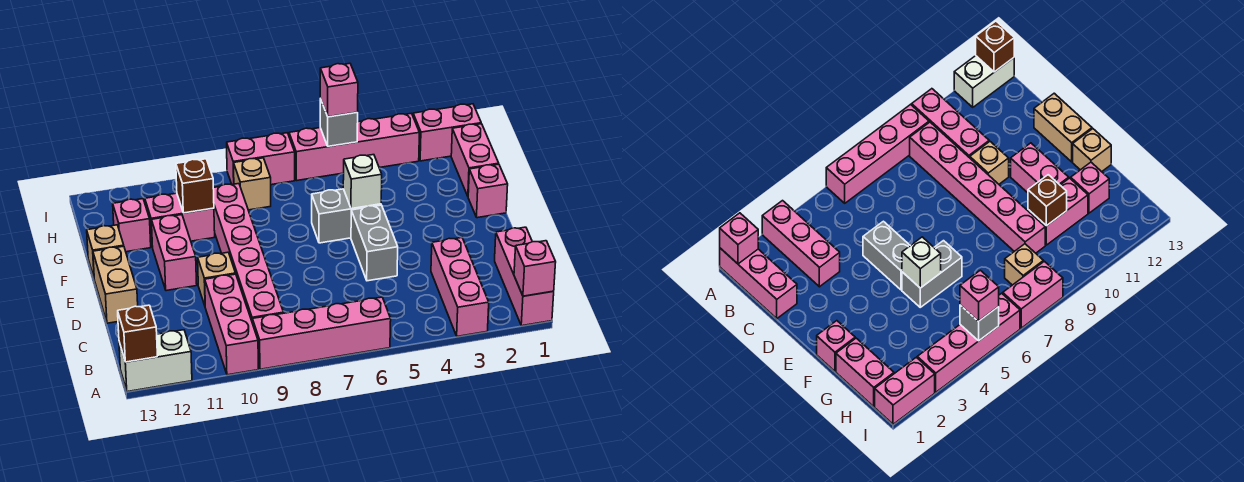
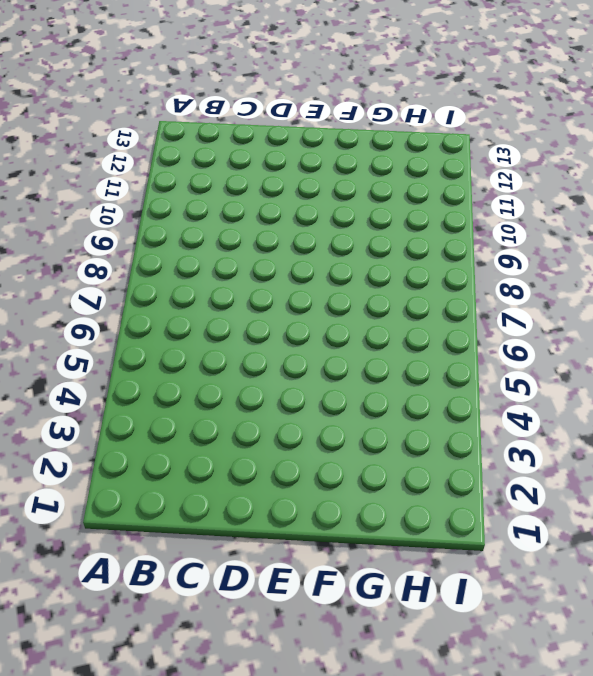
none -> pink brick A1:C1 level 1
none -> pink brick A3:C3 level 1
none -> pink brick A6:A9 level 1

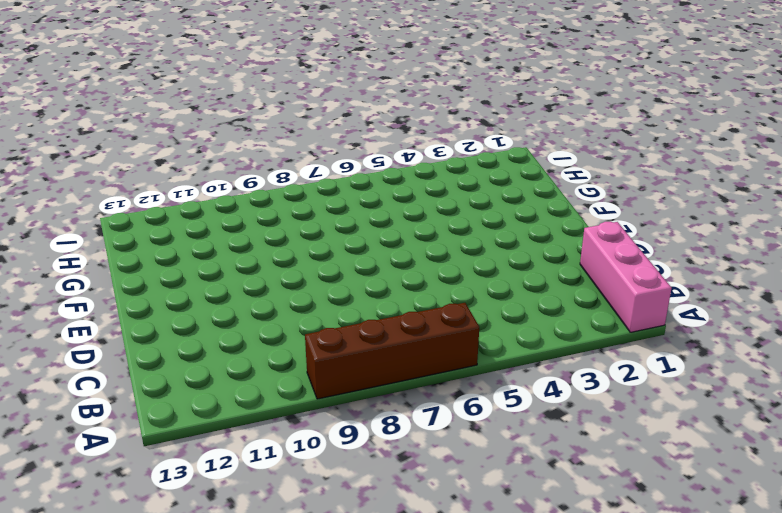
brown brick A6:A9 level 1 -> pink brick A6:A9 level 1
none -> pink brick A3:C3 level 1
none -> pink brick A10:C10 level 1
none -> white brick A12:A13 level 1

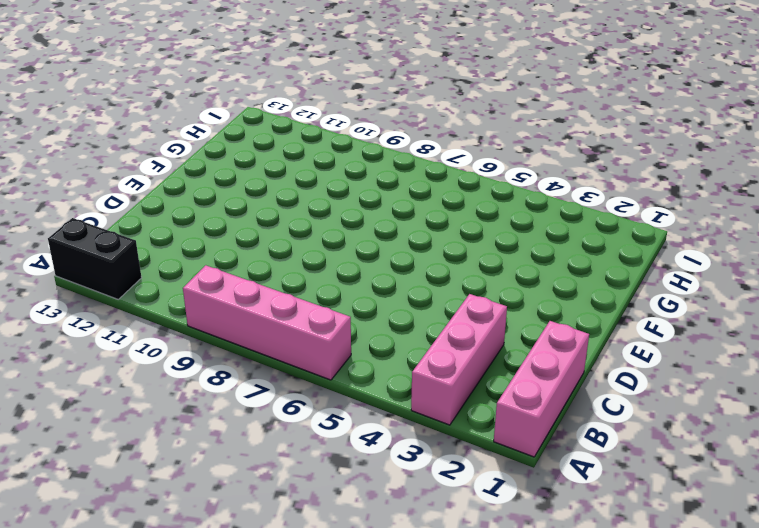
black brick A12:A13 level 1 -> white brick A12:A13 level 1
none -> pink brick A10:C10 level 1
none -> pink brick B9:G9 level 1
none -> grey brick D5:E5 level 1

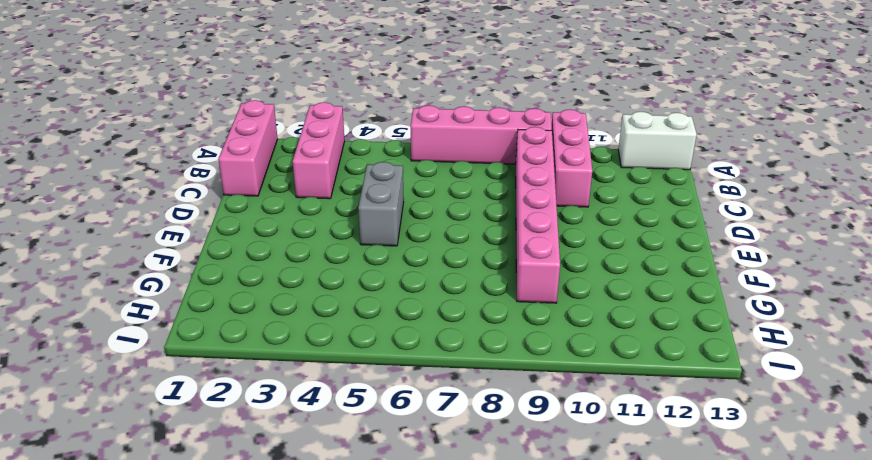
none -> tan brick D10 level 1
none -> tan brick D13:E13 level 1
none -> pink brick E11:F11 level 1

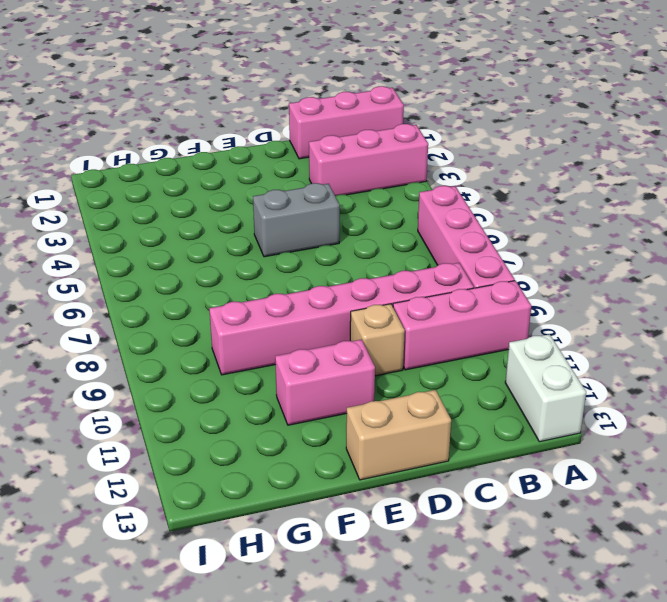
none -> pink brick F1 level 1
none -> grey brick F5:F6 level 1
none -> tan brick F13 level 1

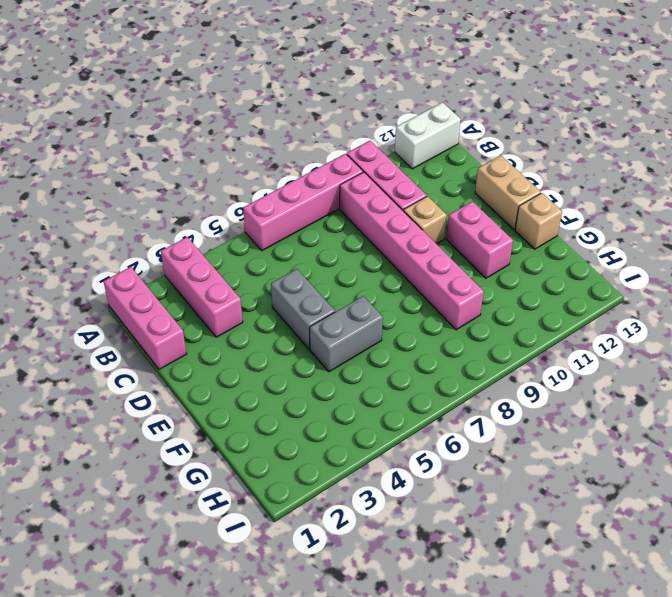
none -> pink brick F1 level 1
none -> pink brick G1:H1 level 1
none -> pink brick G10:G11 level 1

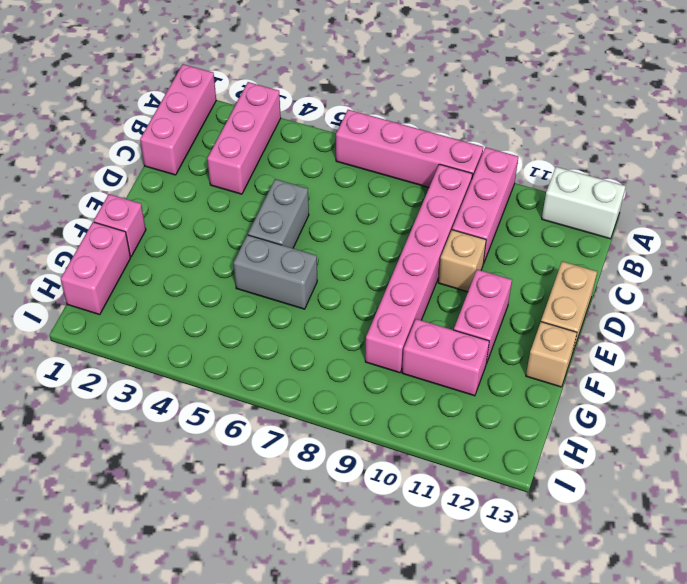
none -> pink brick G12 level 1
none -> tan brick H8 level 1
none -> pink brick I1:I2 level 1

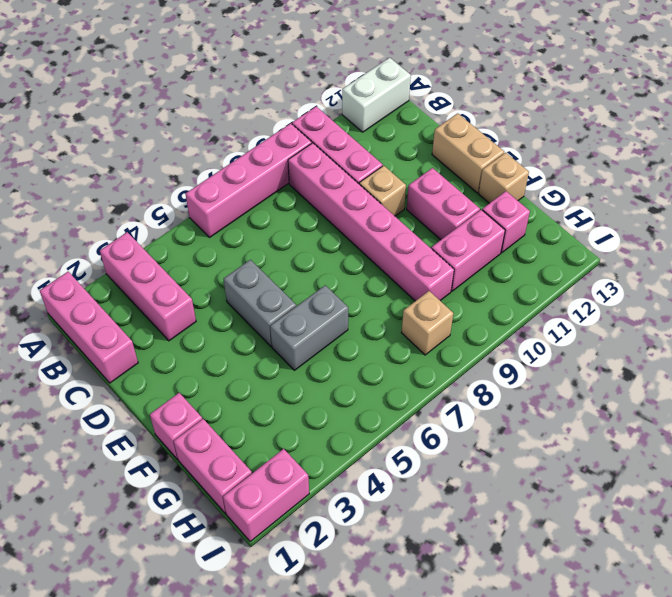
none -> pink brick I3:I6 level 1
none -> pink brick I7:I8 level 1
none -> pink brick A1 level 2

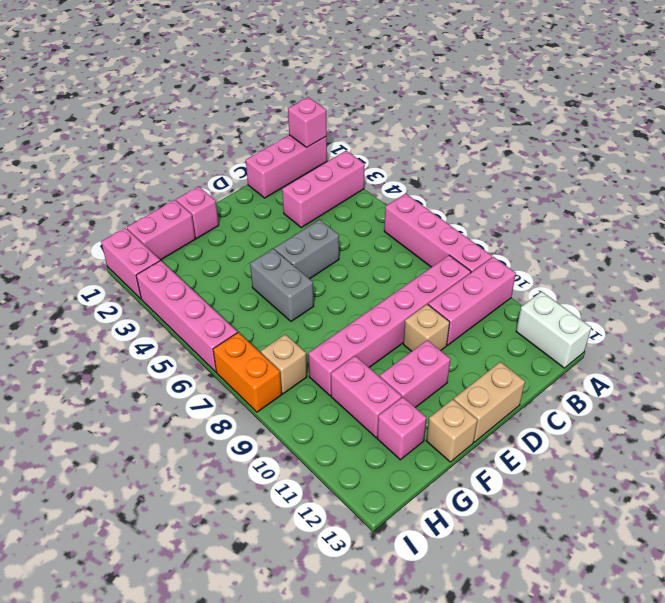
orange brick I7:I8 level 1 -> pink brick I7:I8 level 1
none -> brown brick A13 level 2
none -> white brick F5 level 2
none -> brown brick G10 level 2

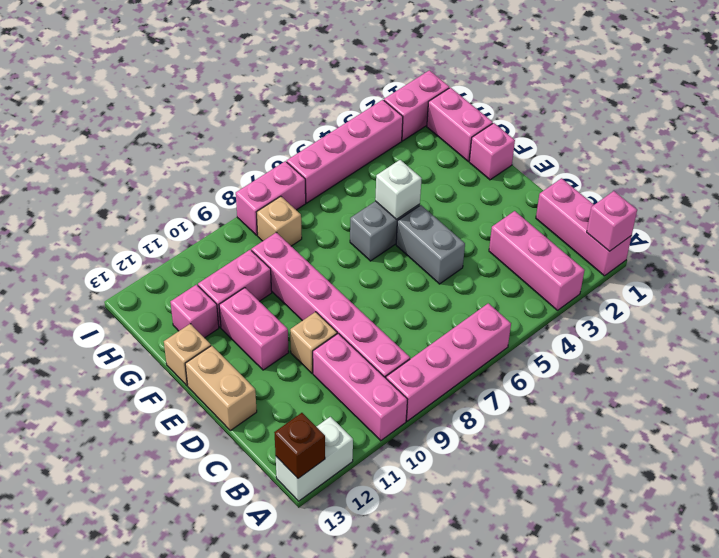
none -> brown brick G10 level 2
none -> grey brick I5 level 2
none -> pink brick I5 level 3

